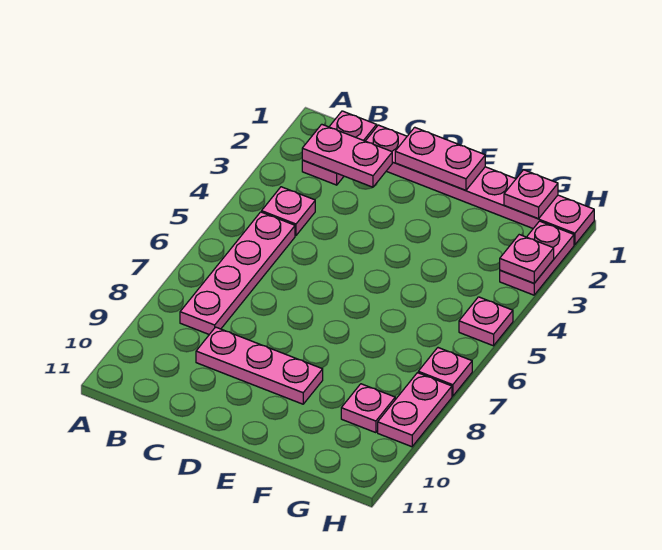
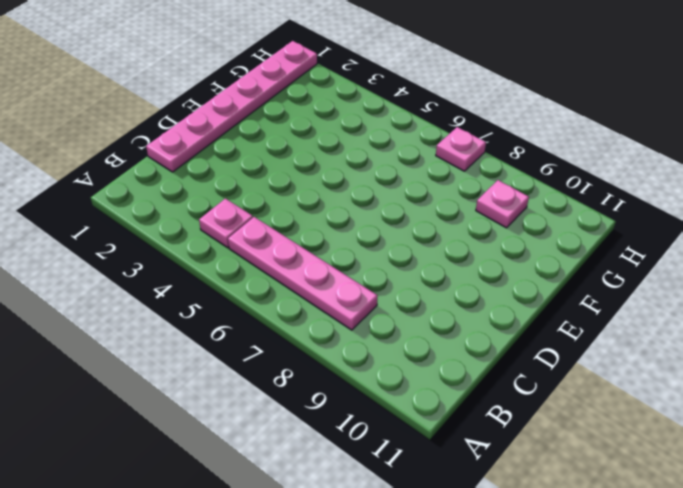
none -> pink plate B1:B2 level 1
none -> pink plate C9:E9 level 1
none -> pink plate H2:H3 level 1

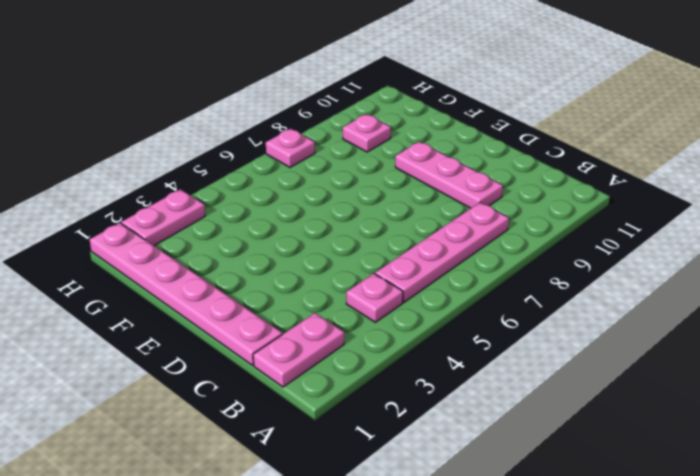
none -> pink plate H5 level 1
none -> pink plate H8:H9 level 1
none -> pink plate B2:C2 level 2

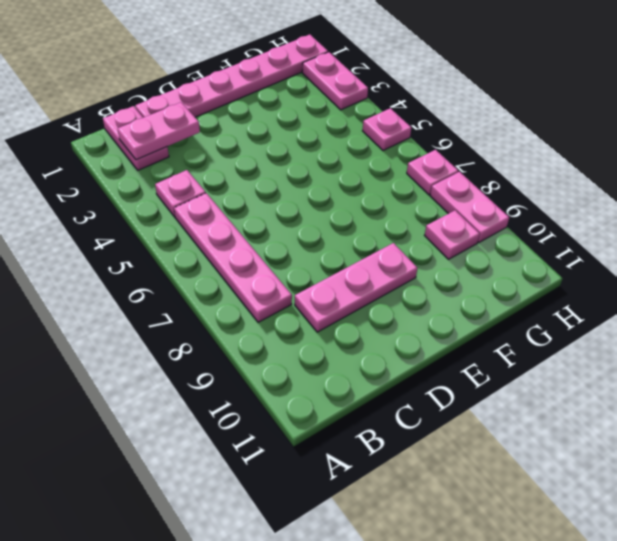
none -> pink plate D1:E1 level 2
none -> pink plate G1 level 2
none -> pink plate H3 level 2

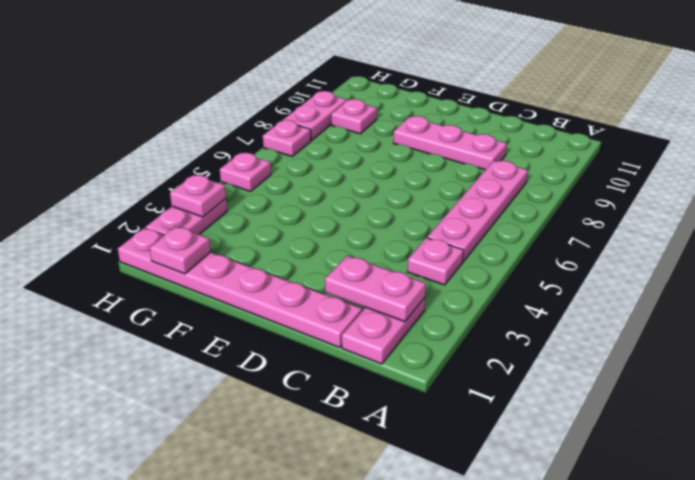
none -> pink plate D1:E1 level 2

